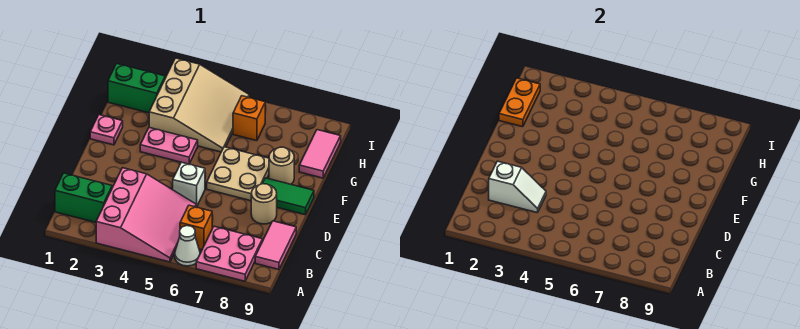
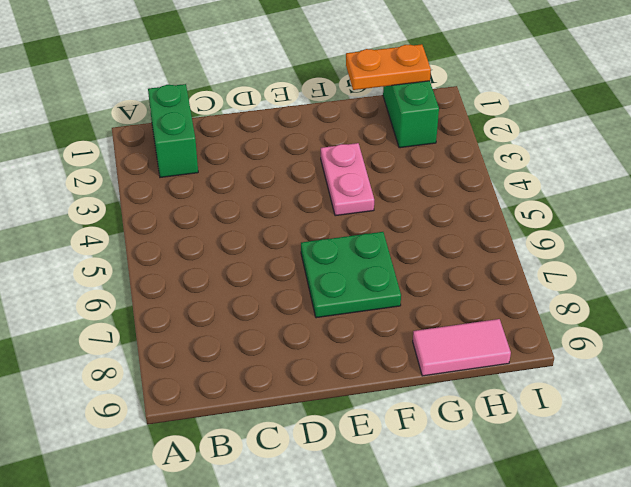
green plate E6:F7 level 1 -> tan plate E6:F7 level 1
none -> pink slope A3:C5 level 1 top 3
none -> white cone A6 level 1
none -> pink plate A7:B8 level 1

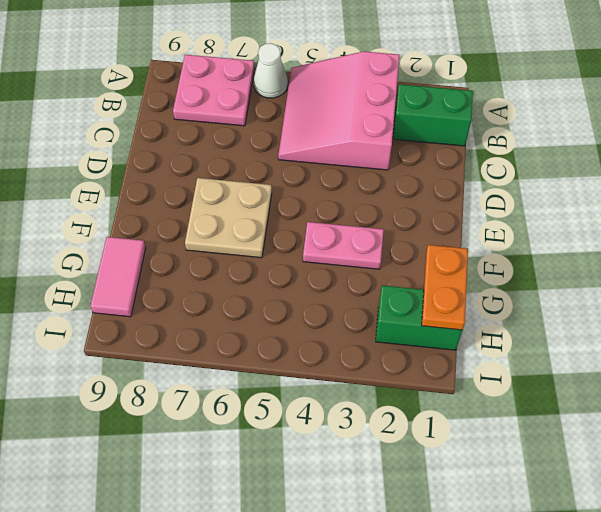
none -> orange brick B6 level 1
none -> pink tile B9:C9 level 1
none -> white brick D5 level 1

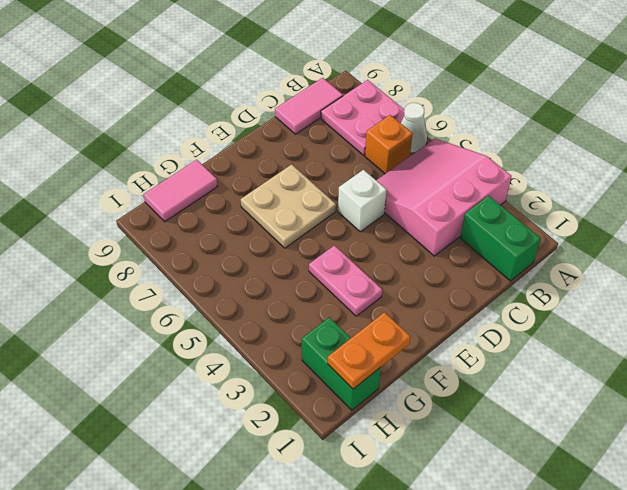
none -> tan round brick D8 level 1
none -> green tile E8:E9 level 1
none -> pink plate F1 level 1

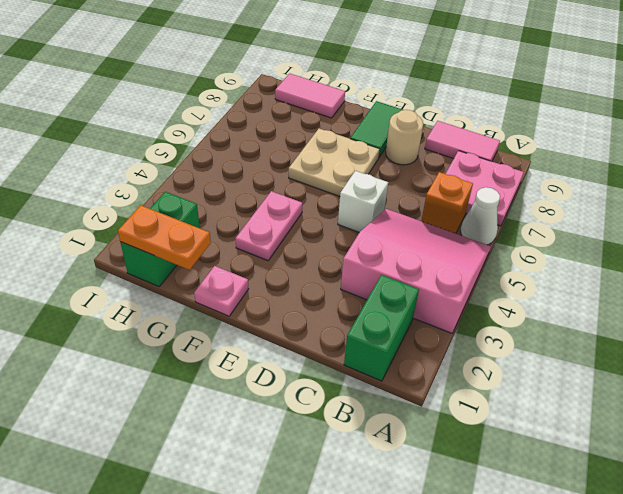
none -> tan round brick F8 level 1
none -> tan slope G3:I5 level 1 top 3
none -> orange brick H6 level 1

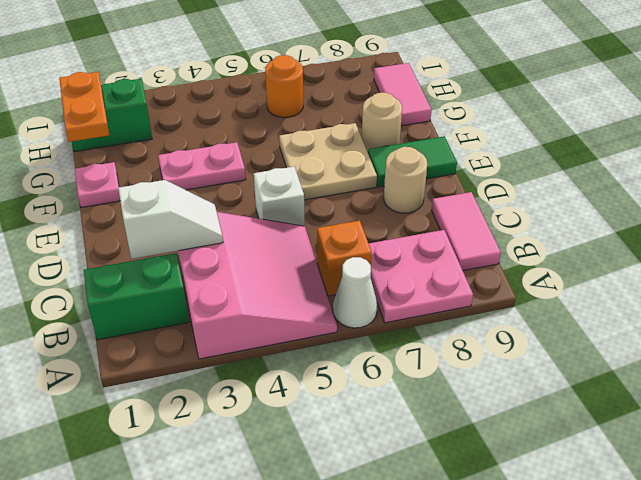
orange round brick H6 level 1 -> orange brick H6 level 1
none -> tan slope G3:I5 level 1 top 3

